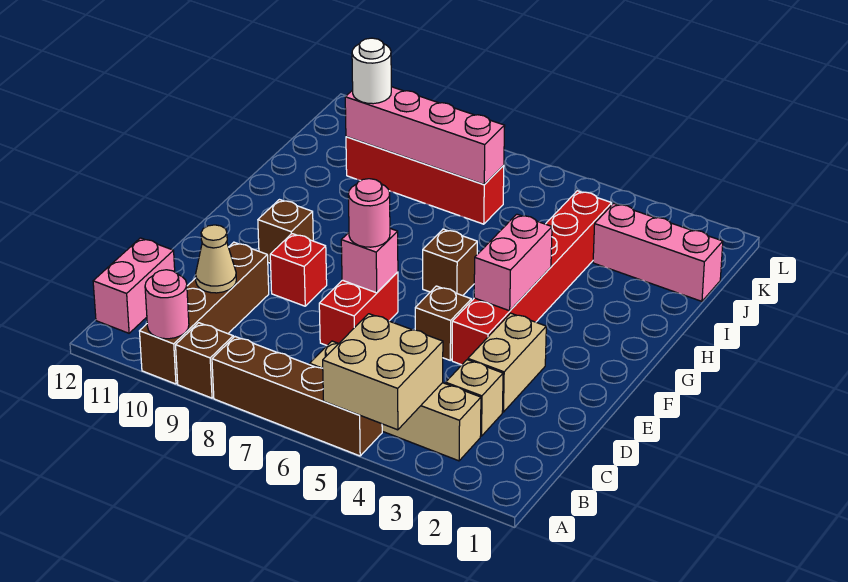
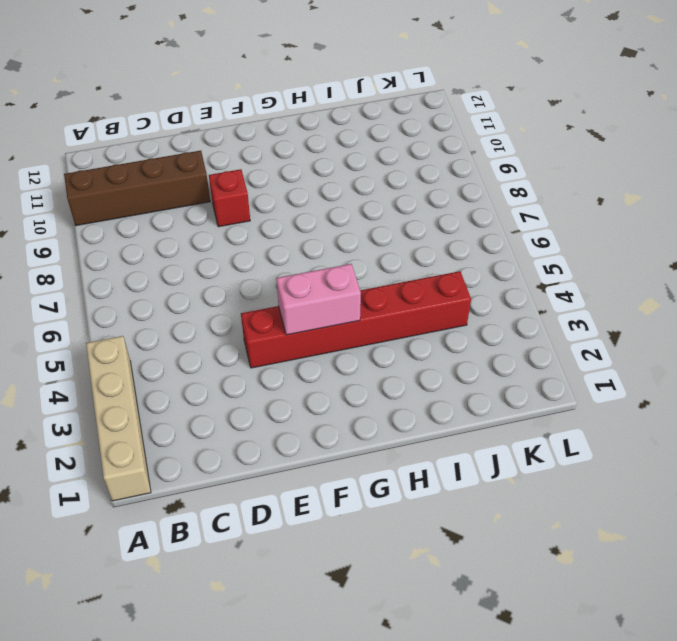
tan brick A1:A4 level 1 -> tan brick B3:B6 level 1
none -> brown brick A5:A8 level 1
none -> brown brick A9 level 1
none -> pink brick B12:C12 level 1

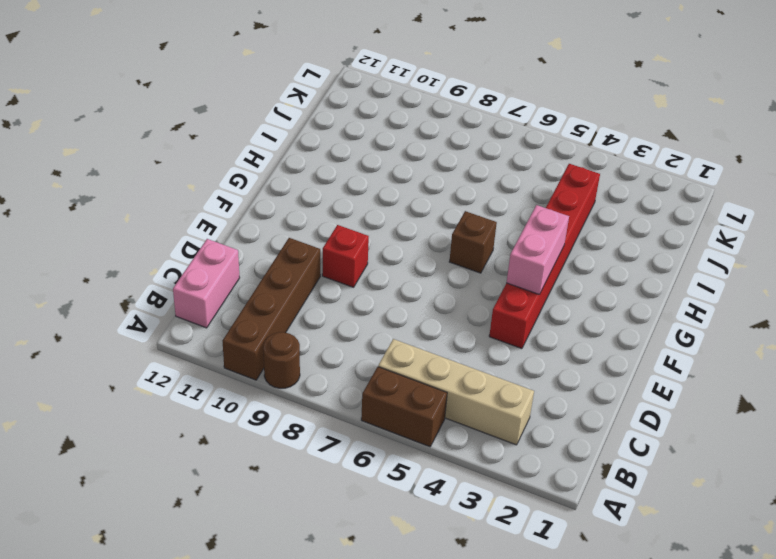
brown brick A5:A6 level 1 -> brown brick A5:A8 level 1
brown round brick A9 level 1 -> brown brick A9 level 1
none -> tan brick C3 level 1
none -> tan brick D3:E3 level 1
none -> red brick D7:E7 level 1

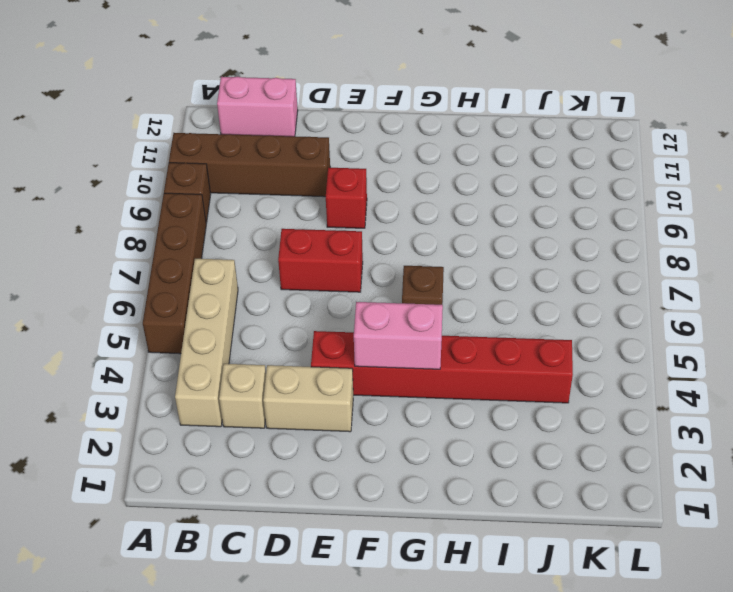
none -> brown brick E5 level 1
none -> brown brick F10 level 1
none -> pink brick J1:J3 level 1

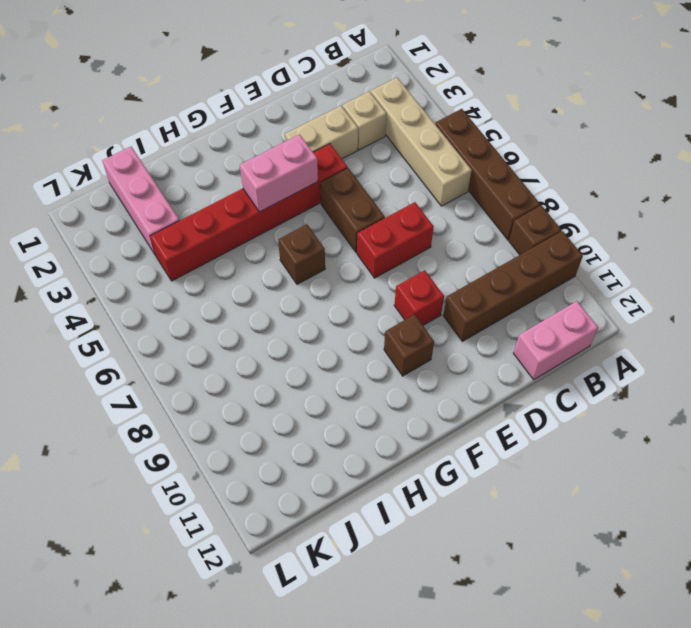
brown brick E5:E6 level 1 -> brown brick E5 level 1
none -> red brick J7:J10 level 1
none -> tan brick A4:B5 level 2
none -> pink round brick A10 level 2

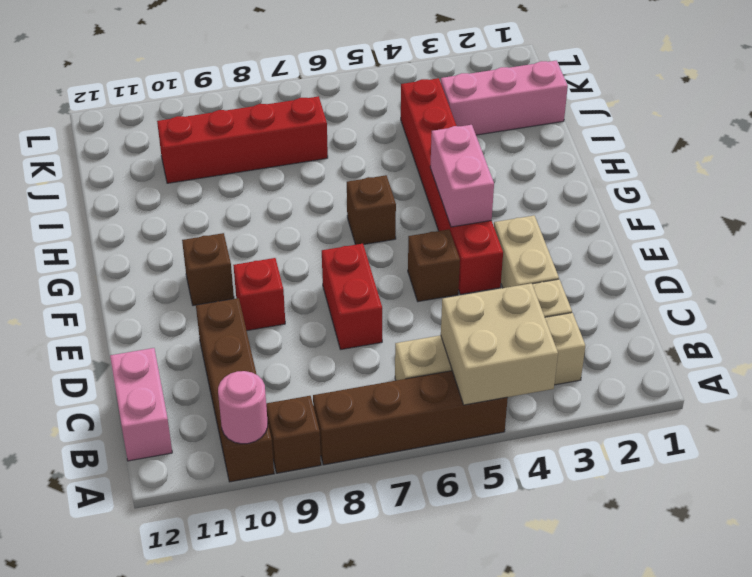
none -> tan cone C10 level 2
none -> pink brick E7 level 2
none -> pink brick J7:J10 level 2

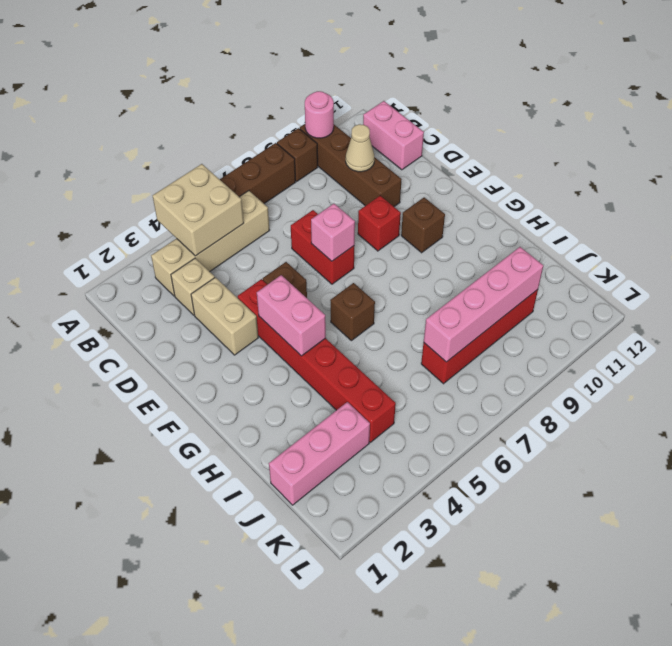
none -> pink round brick E7 level 3
none -> white round brick J10 level 3

